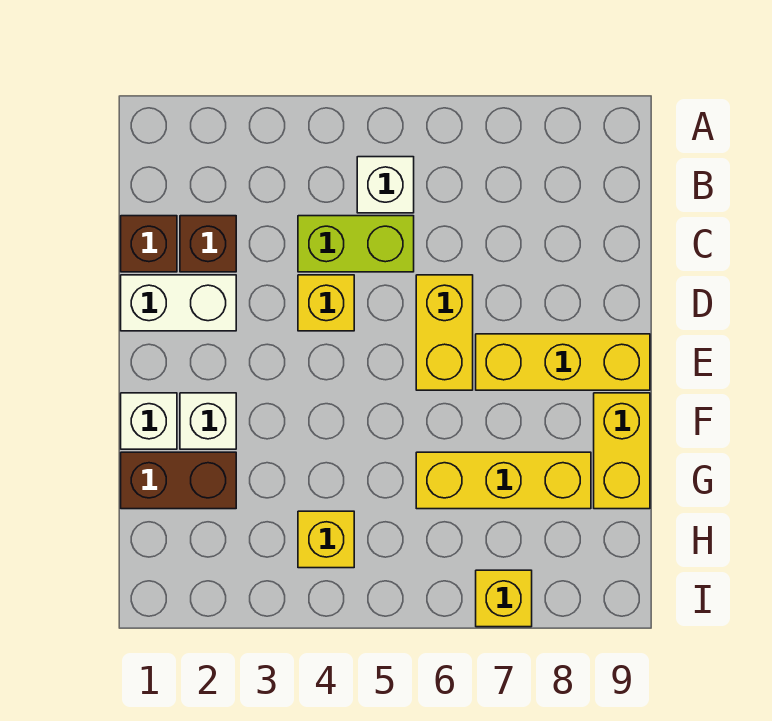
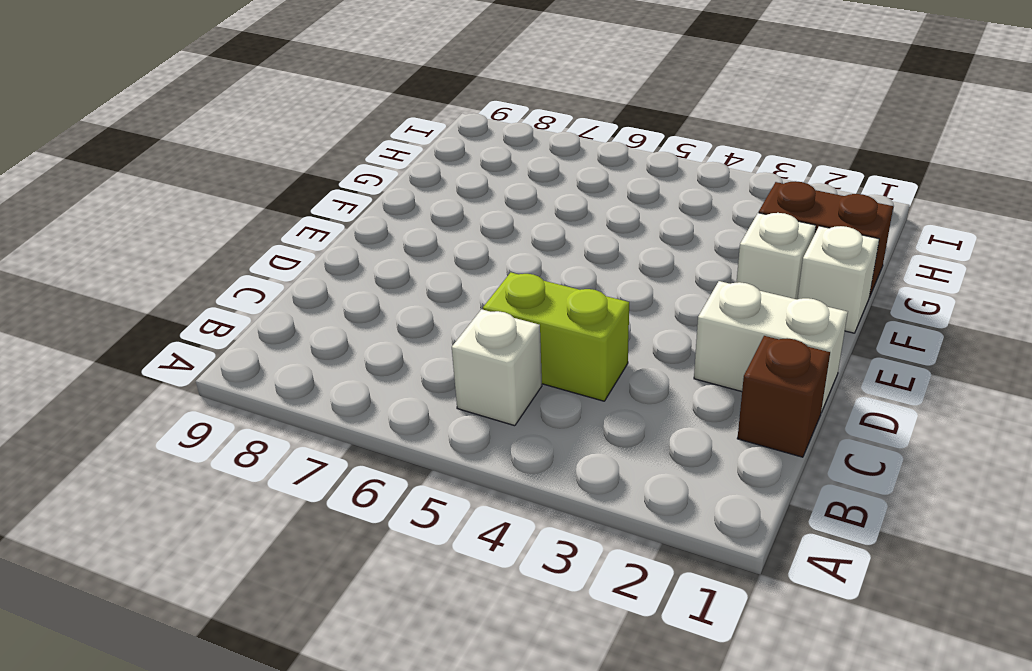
none -> brown brick C2 level 1
none -> yellow brick D4 level 1
none -> yellow brick D6:E6 level 1

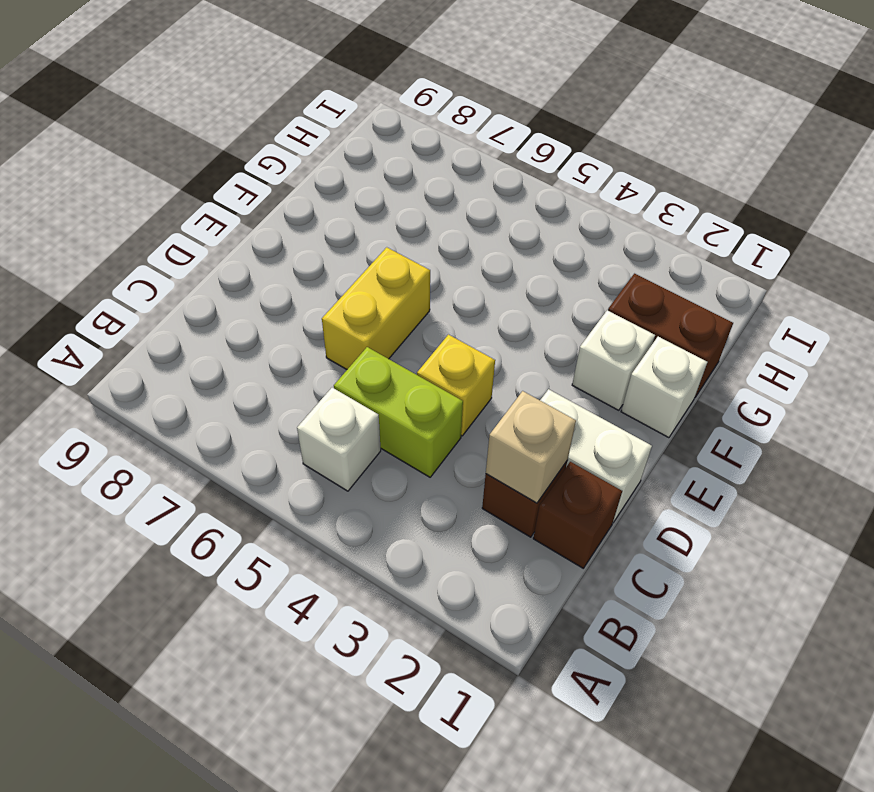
tan brick C2 level 2 -> none
none -> yellow brick E7:E9 level 1
none -> yellow brick F9:G9 level 1
none -> yellow brick G6:G8 level 1

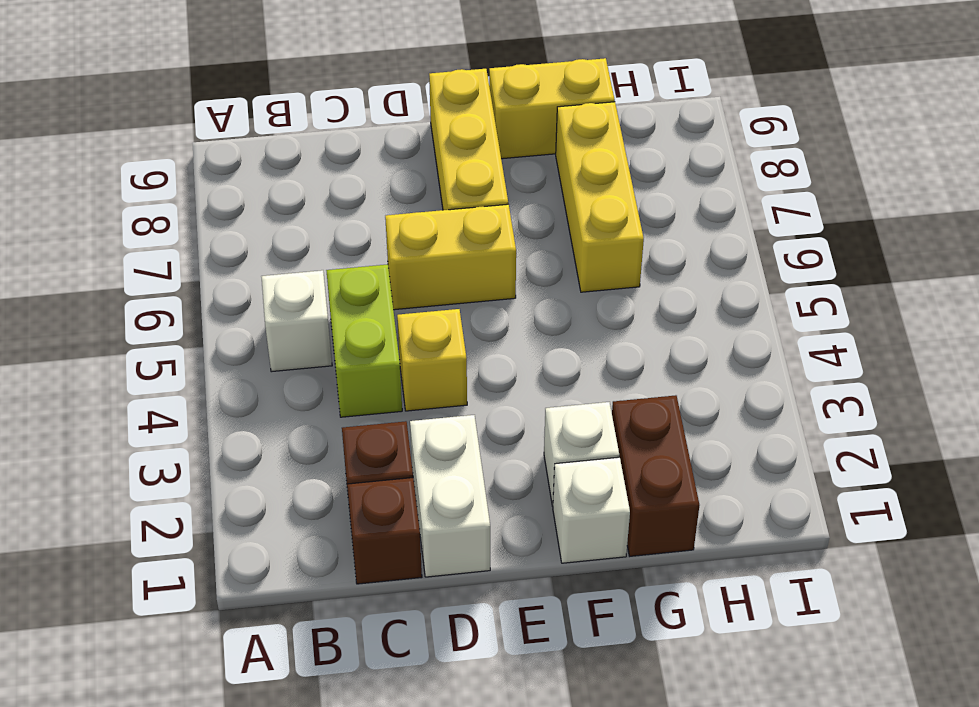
none -> yellow brick H4 level 1
none -> yellow brick I7 level 1

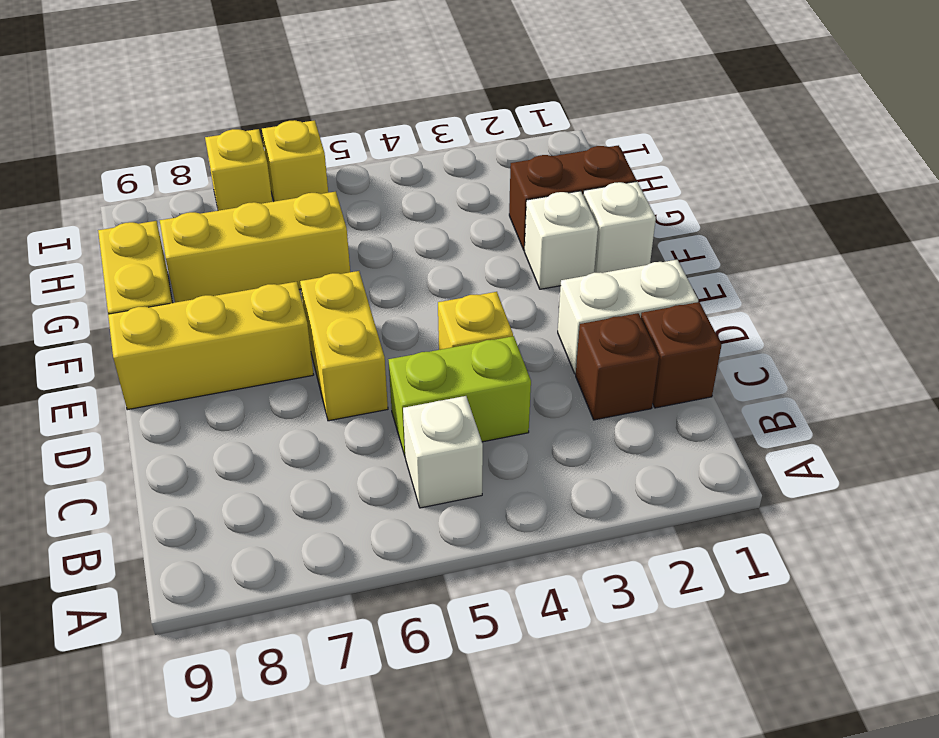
yellow brick I6 level 1 -> yellow brick H4 level 1

